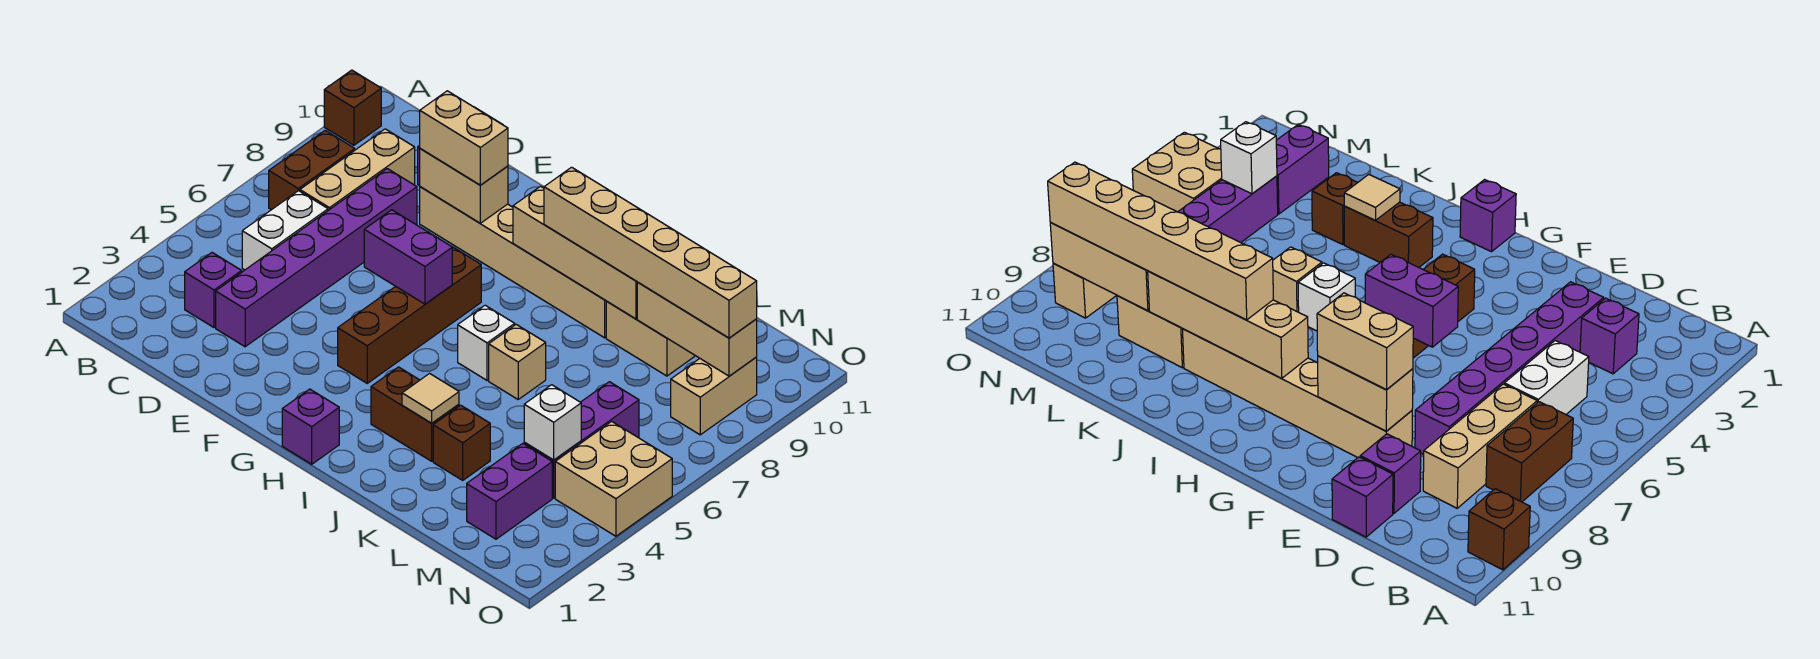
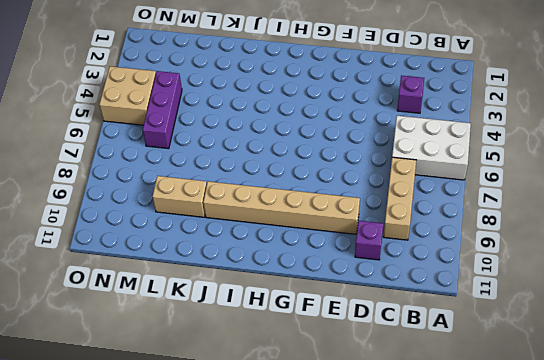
white brick A5:C6 level 1 -> white brick C5:C6 level 1
none -> brown brick A10 level 1
none -> brown brick B7:B8 level 1
none -> purple brick D3:D8 level 1

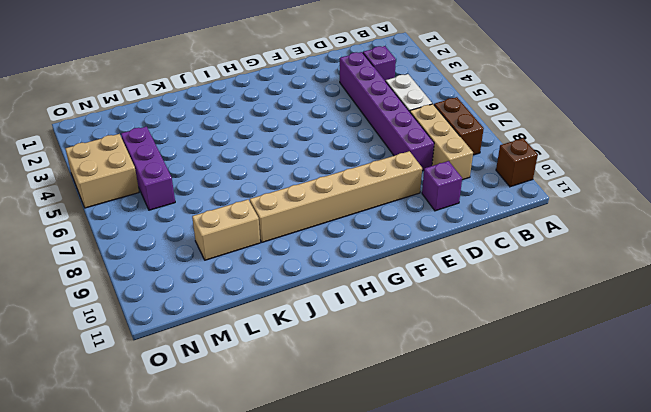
none -> purple brick D11 level 1
none -> brown brick G4:G7 level 1
none -> purple brick H1 level 1

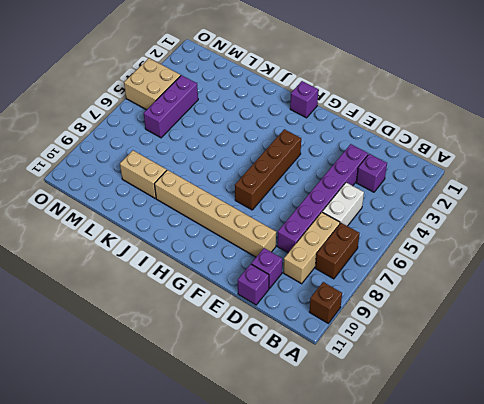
none -> brown brick I3:J3 level 1
none -> white brick I6 level 1
none -> tan brick J6 level 1

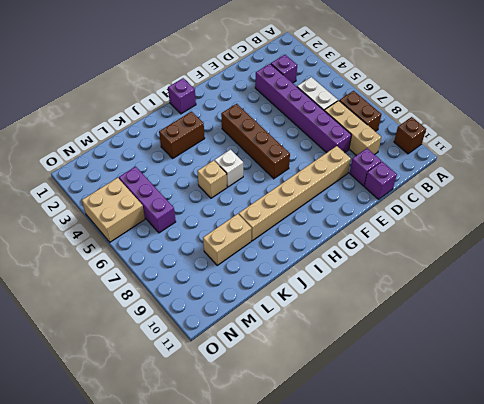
none -> brown brick K3 level 1
none -> purple brick M2:M3 level 1
none -> tan brick N8:N9 level 1

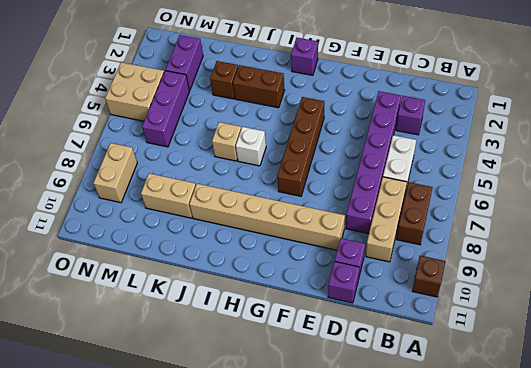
none -> tan brick E9:F9 level 2
none -> purple brick F6:G6 level 2
none -> tan brick H9:K9 level 2

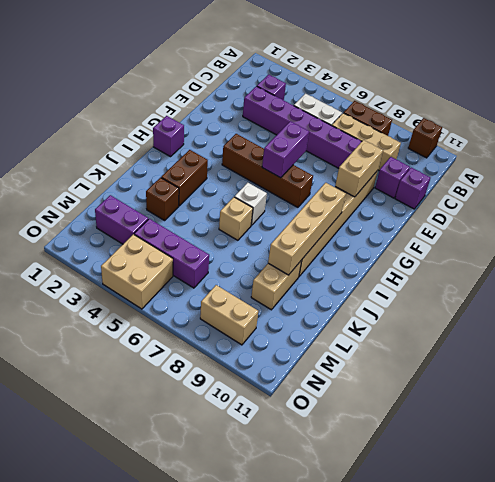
none -> tan tile J3 level 2
none -> tan brick L9:N9 level 2
none -> white brick M4 level 2

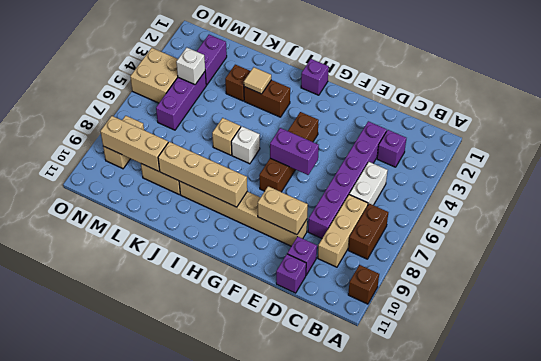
none -> tan brick E9:F9 level 3
none -> tan brick I9:N9 level 3

